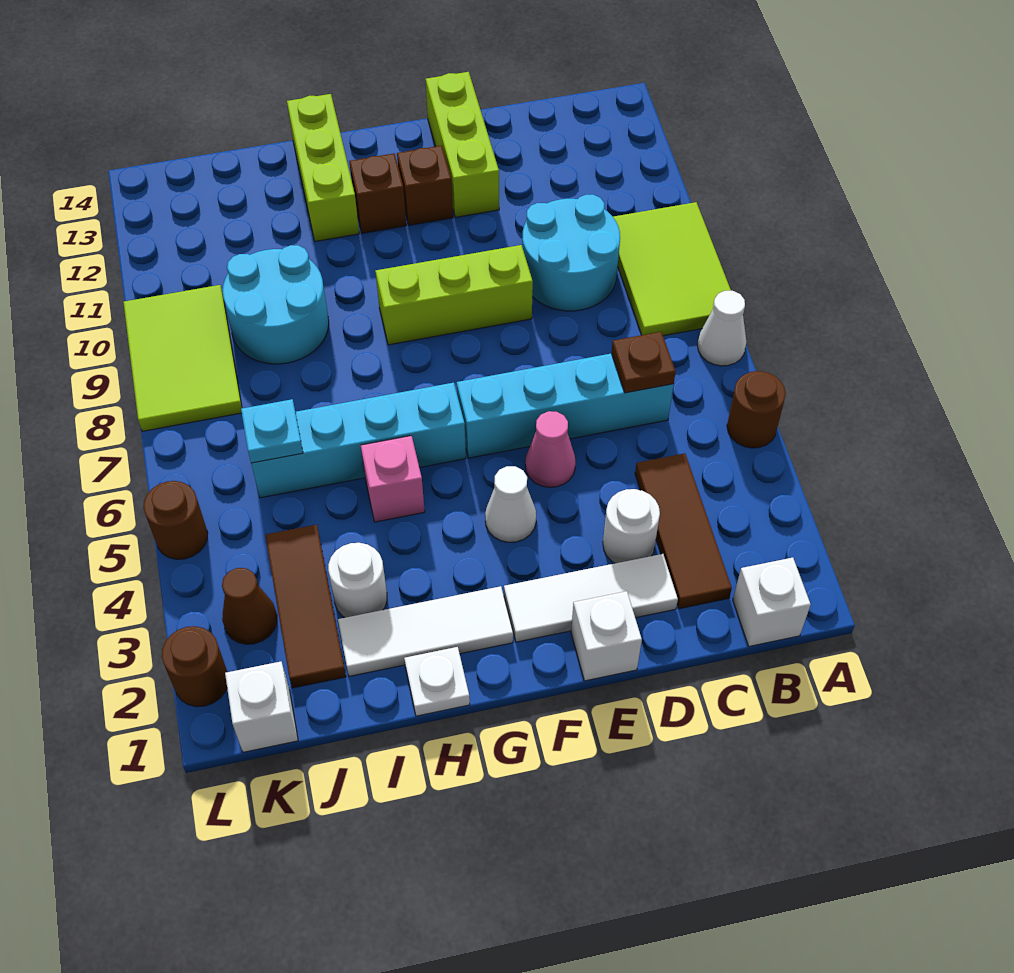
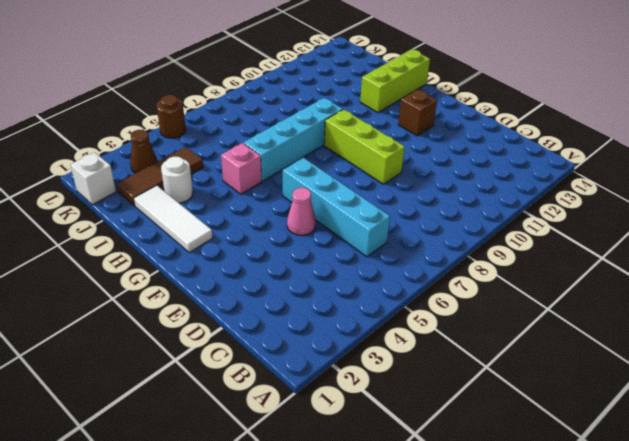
cyan brick H6:H9 level 1 -> cyan brick G6:J6 level 1
none -> brown round brick A5 level 1
none -> white cone A7 level 1
none -> lime tile A8:B10 level 1
none -> white brick B1 level 1

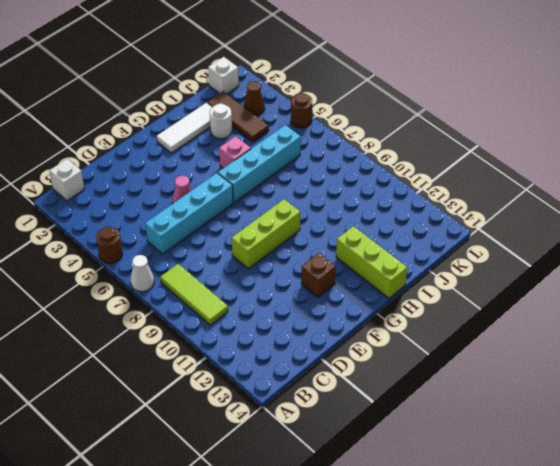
lime tile B8:B10 level 1 -> lime tile A8:B10 level 1
none -> brown tile C2:C4 level 1
none -> cyan round brick C9:D10 level 1
none -> white tile D2:F2 level 1
none -> white round brick D3 level 1

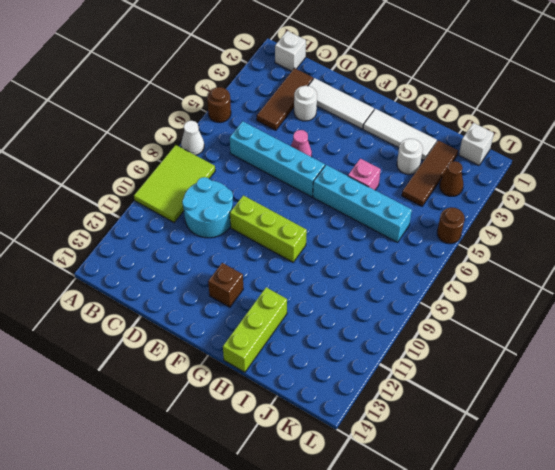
none -> white brick E1 level 1
none -> lime brick E12:E14 level 1
none -> white cone F4 level 1
none -> brown brick G12 level 1

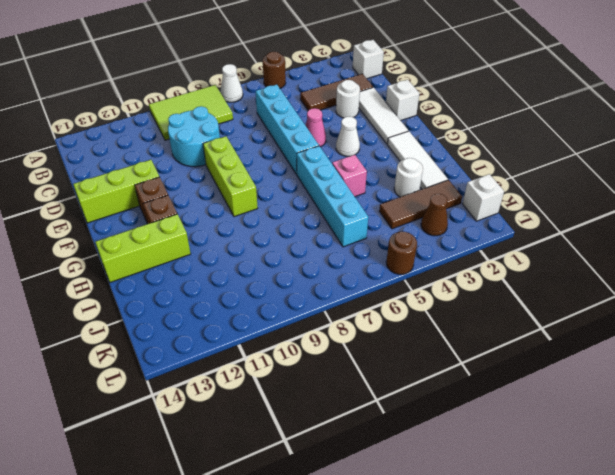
none -> white plate H1 level 1
none -> cyan round brick I9:J10 level 1
none -> lime tile K8:L10 level 1
none -> brown round brick L2 level 1

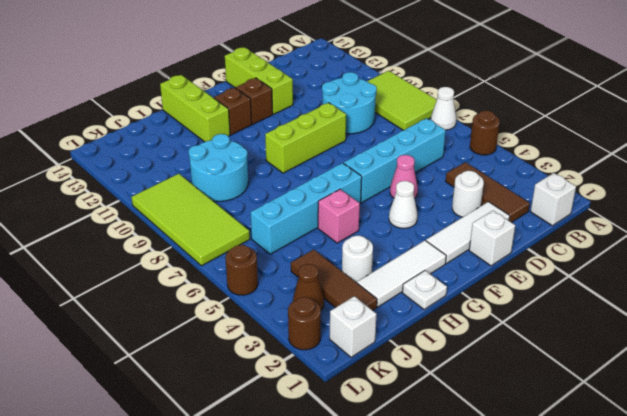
lime tile K7:L10 level 1 -> lime tile K8:L10 level 1
none -> brown plate C6 level 2
none -> cyan plate J6 level 2

